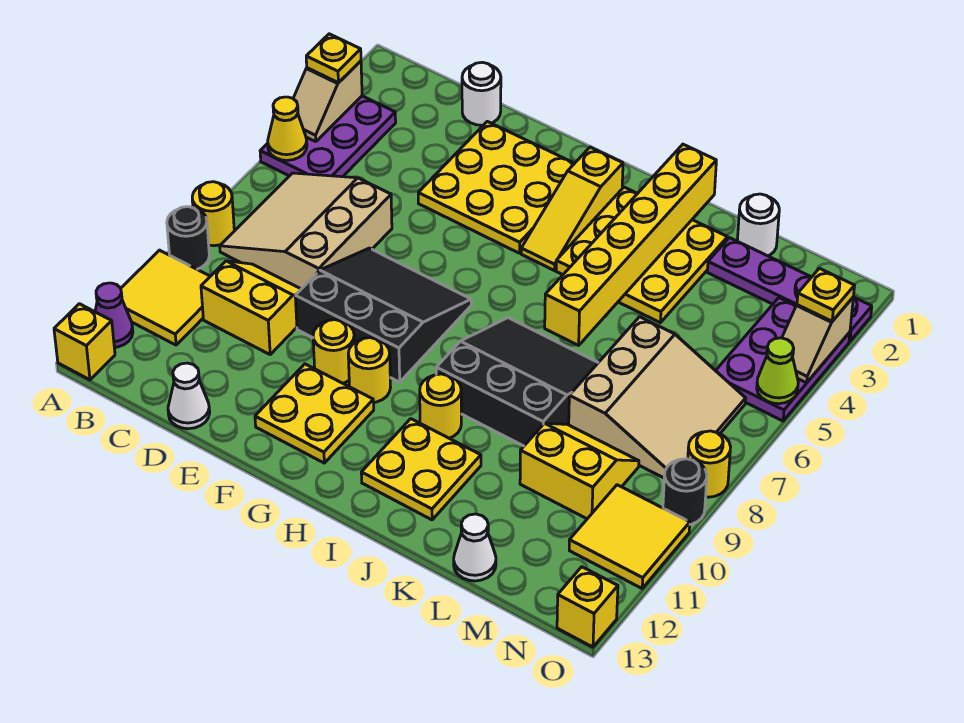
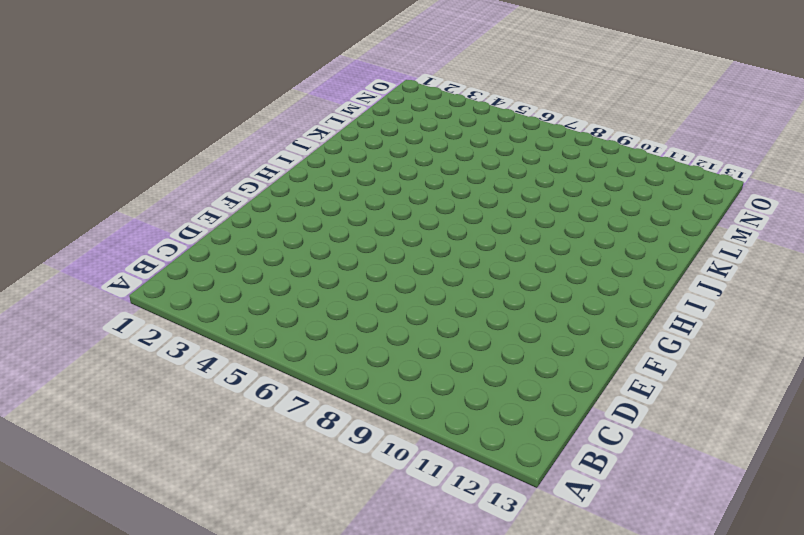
none -> purple plate A3:B5 level 1
none -> yellow round brick A8 level 1
none -> black round brick A9 level 1
none -> yellow tile A10:B11 level 1

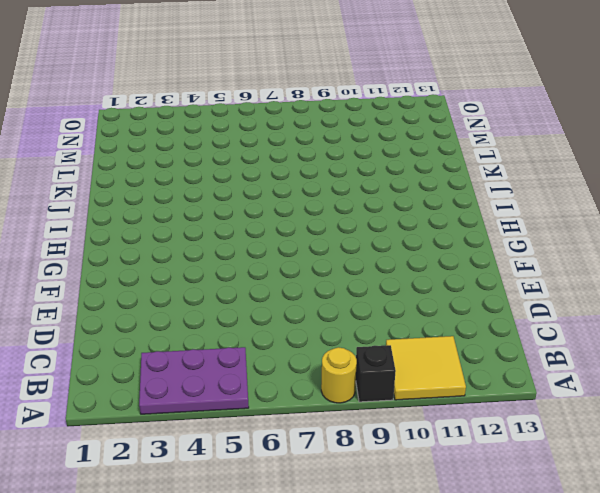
black brick A9 level 1 -> black round brick A9 level 1
none -> purple cone A12 level 1
none -> yellow brick A13 level 1
none -> tan slope B6:D8 level 1 top D
none -> yellow slope C9:D10 level 1 top 10

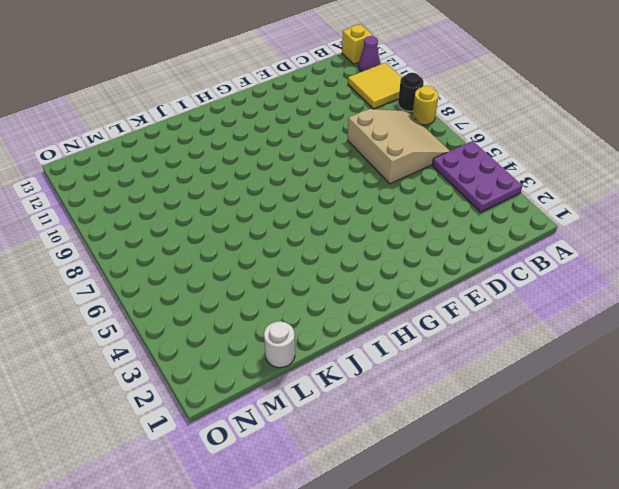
none -> yellow slope C9:D10 level 1 top 10
none -> white round brick D1 level 1
none -> white cone D13 level 1
none -> yellow plate E2:G4 level 1

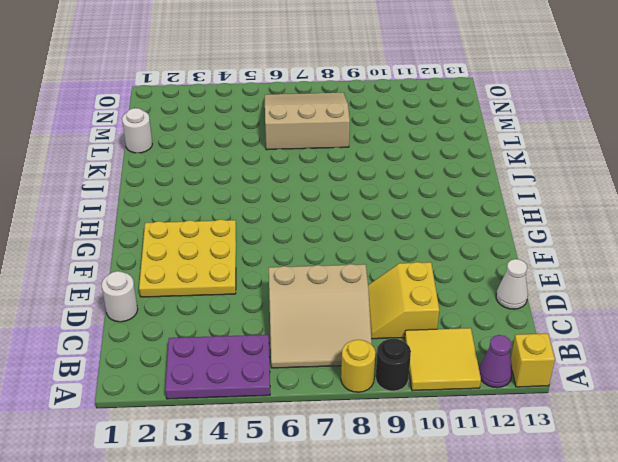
none -> black slope E7:G9 level 1 top 9
none -> yellow round brick F10 level 1
none -> yellow plate F11:G12 level 1
none -> yellow round brick G10 level 1

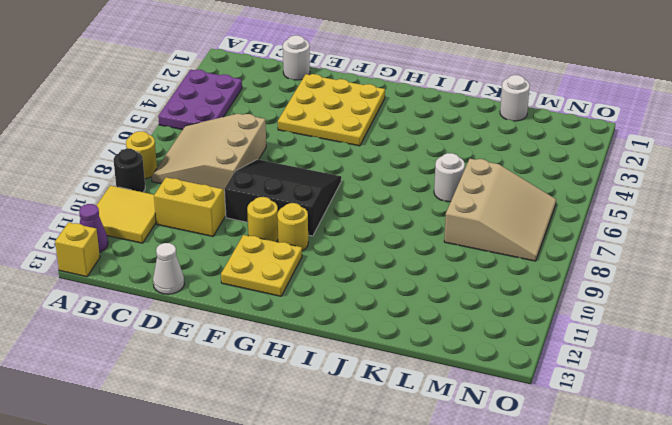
white round brick K6 level 1 -> none
none -> yellow slope H2:H4 level 1 top 2
none -> yellow plate I2:K4 level 1
none -> black slope I7:K9 level 1 top 9
none -> yellow round brick I10 level 1

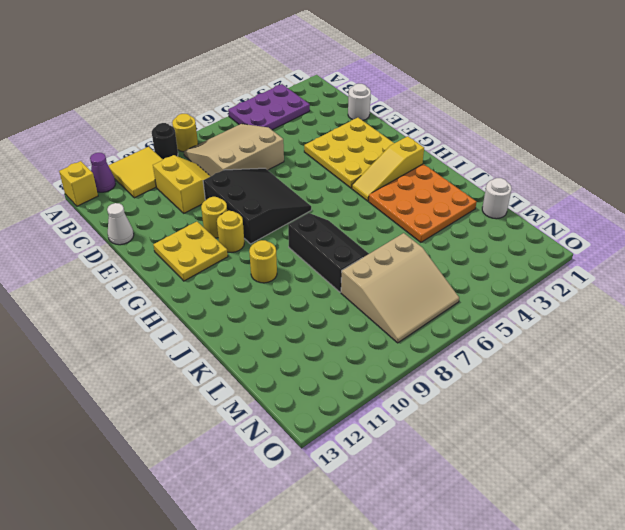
orange plate I2:K4 level 1 -> yellow plate I2:K4 level 1
black slope I7:K8 level 1 top 8 -> black slope I7:K9 level 1 top 9
none -> yellow plate I11:J12 level 1
none -> purple plate L2:O2 level 1
none -> yellow slope L9:M10 level 1 top 10
none -> white cone L13 level 1

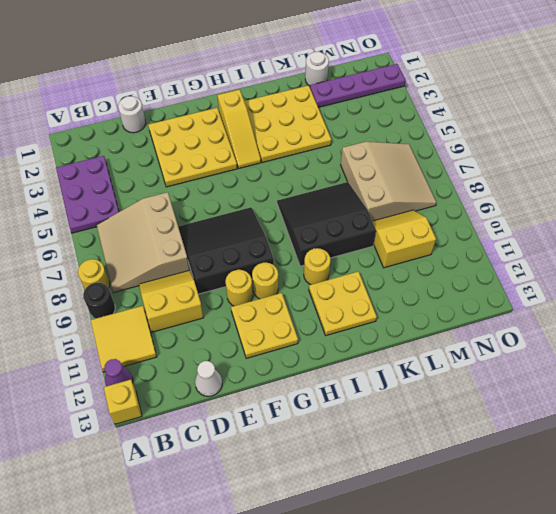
none -> white cone L13 level 1
none -> purple plate N3:O5 level 1
none -> yellow tile N10:O11 level 1
none -> yellow round brick O8 level 1

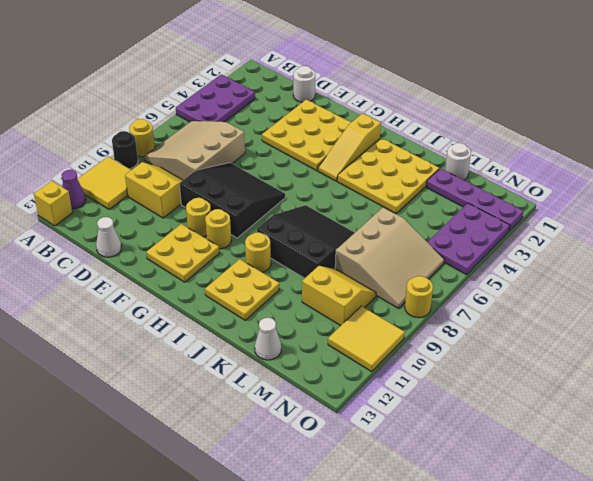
none -> black round brick O9 level 1
none -> yellow brick O13 level 1
none -> tan slope A3:A4 level 2 top 3
none -> yellow cone A5 level 2

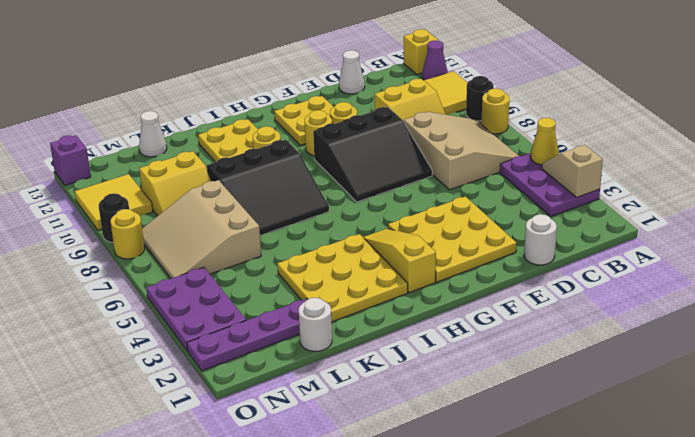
purple brick O13 level 1 -> yellow brick O13 level 1
none -> yellow brick J1:J6 level 2
none -> tan slope O3:O4 level 2 top 3
none -> lime cone O5 level 2
none -> yellow plate A3 level 3

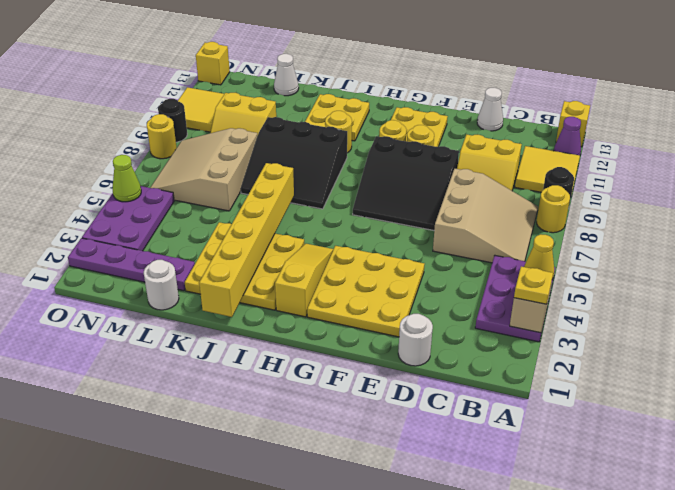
none -> tan slope O3:O4 level 2 top 3
none -> yellow plate O3 level 3

